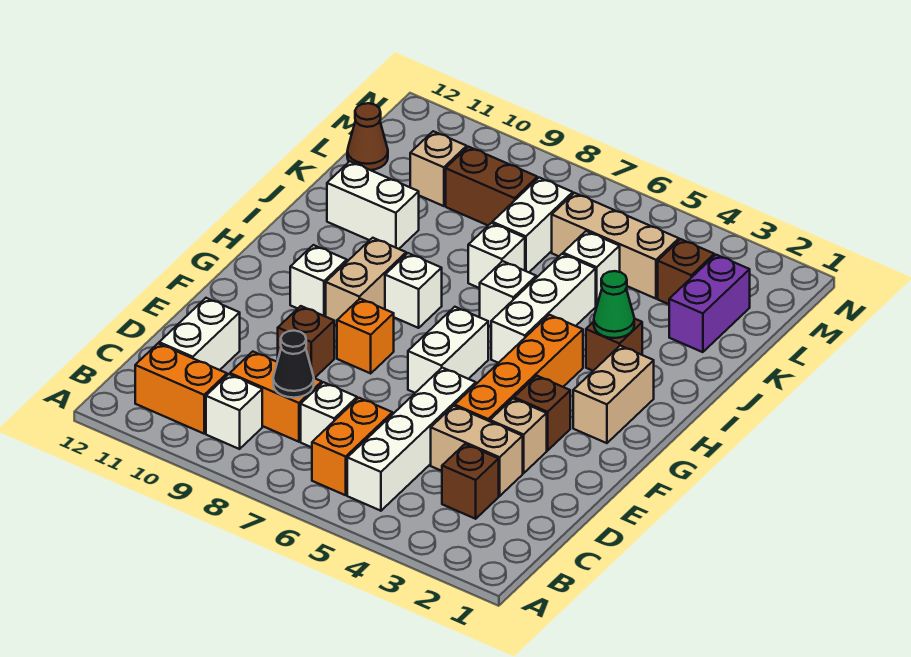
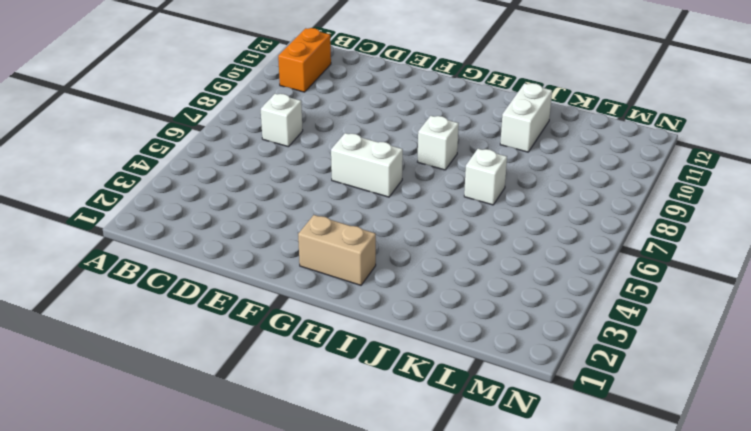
none -> white brick B5:E5 level 1
none -> orange brick B6:C6 level 1
none -> white brick B9 level 1
none -> brown brick C3 level 1

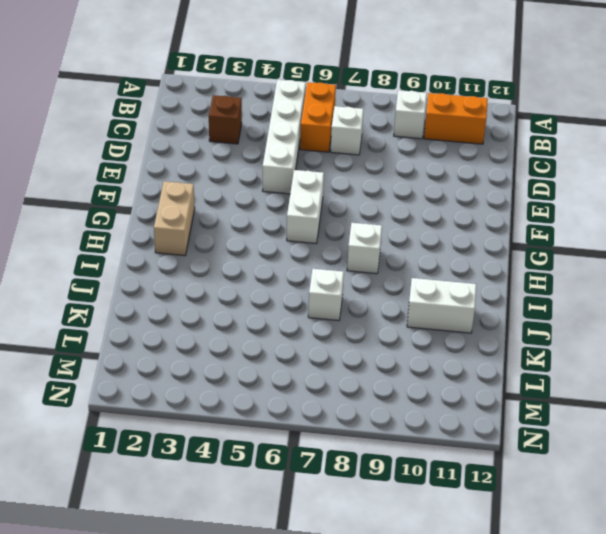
none -> orange brick C8:C9 level 1
none -> white brick C11:D11 level 1
none -> tan brick D3:D4 level 1
none -> tan brick E3 level 1

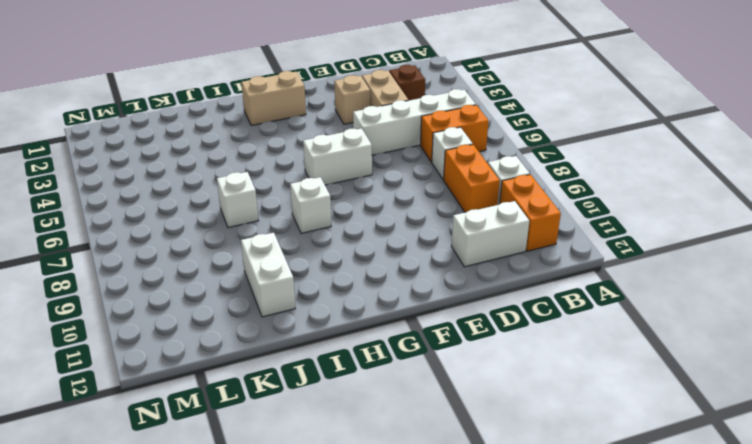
none -> orange brick E4:H4 level 1
none -> brown brick E9 level 1
none -> brown brick F3 level 1
none -> orange brick F8 level 1

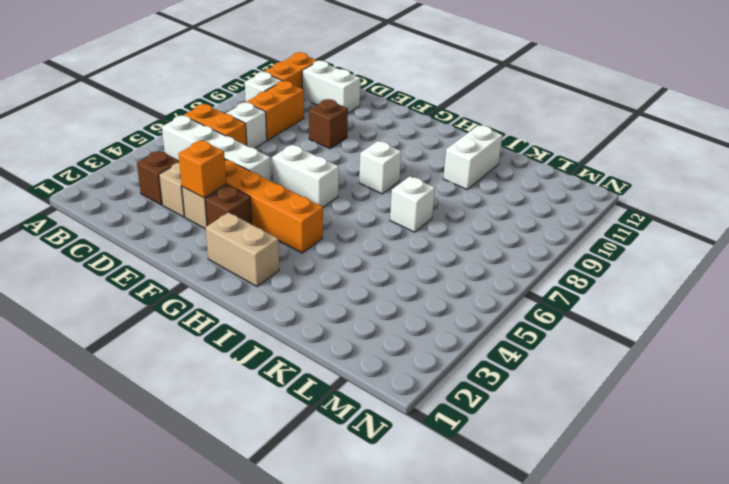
orange brick E3 level 2 -> orange brick F8 level 1
none -> tan brick G9:H9 level 1
none -> white brick G10 level 1
none -> white brick H5:J5 level 1
none -> brown brick I3 level 1

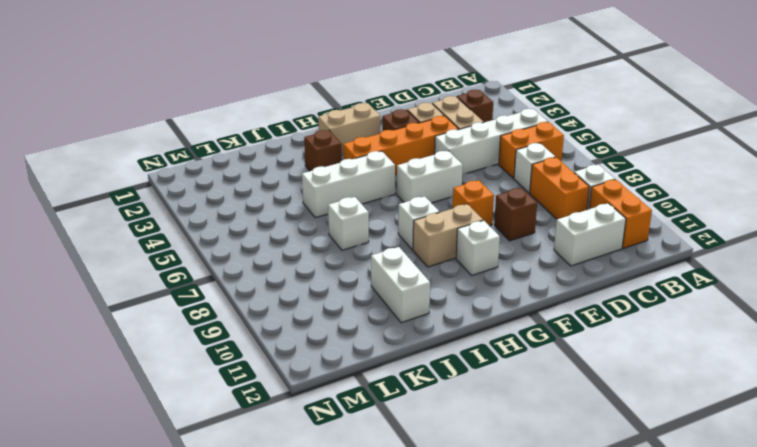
none -> white brick I6 level 1
none -> purple brick K2:L2 level 1
none -> white brick K5 level 1
none -> white brick K7:L7 level 1

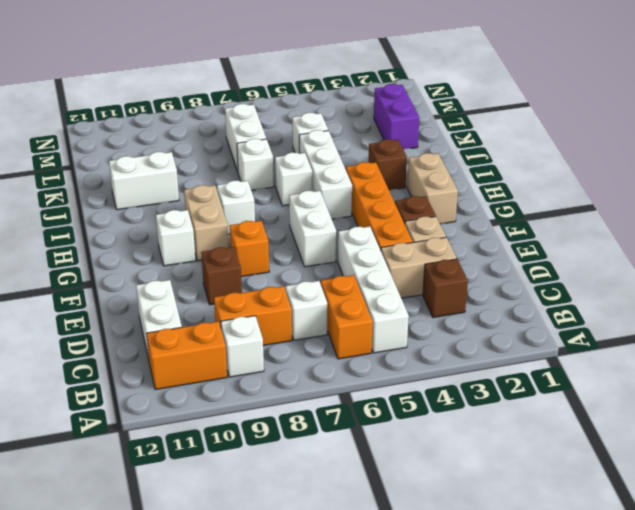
none -> brown brick L3 level 1
none -> tan brick L4:L6 level 1
none -> brown brick L8:L9 level 1
none -> tan brick L10 level 1

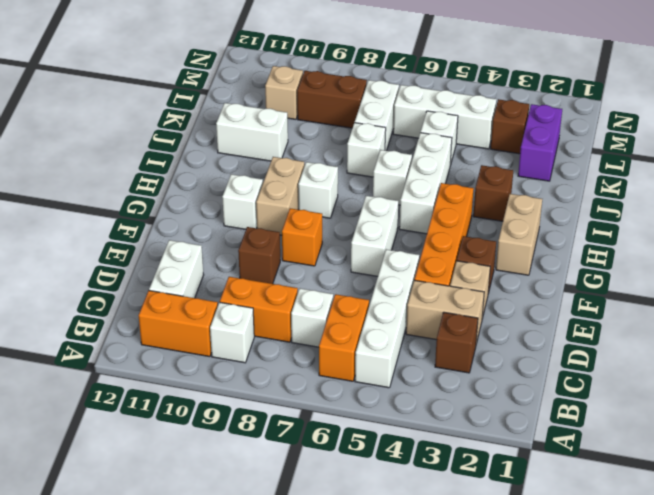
white brick L4:L6 level 1 -> tan brick L4:L6 level 1
none -> brown cone L12 level 1
none -> black cone C8 level 2
none -> green cone I3 level 2

